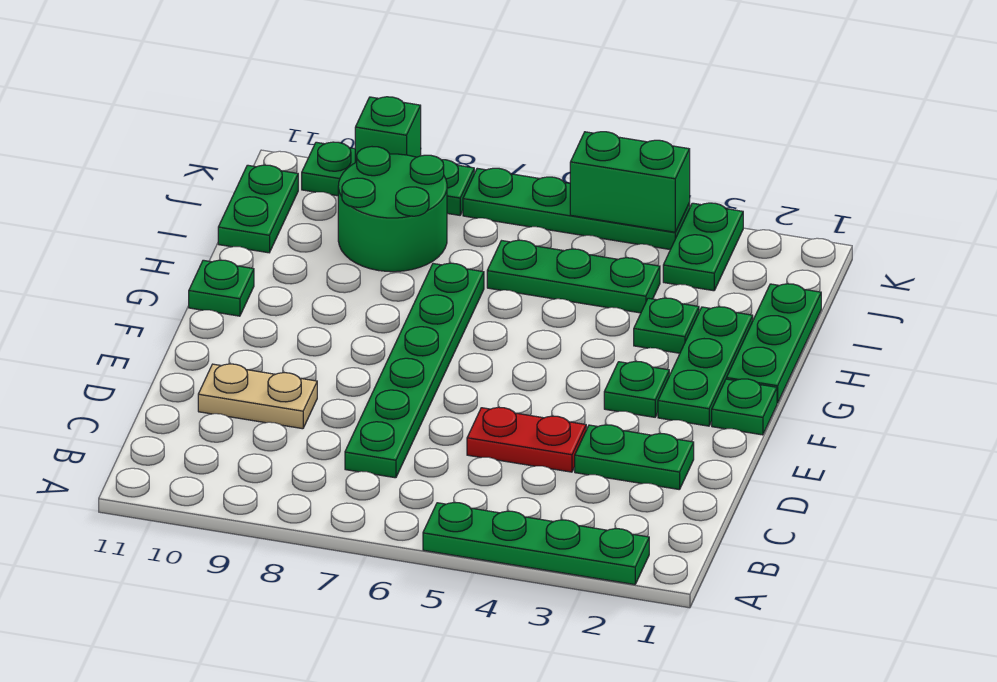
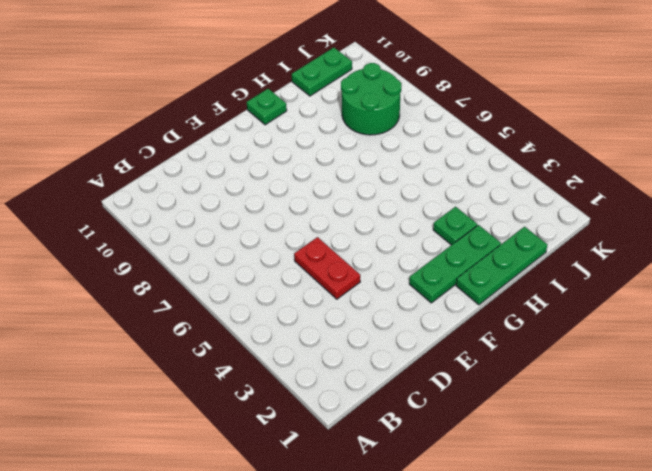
none -> green plate A2:A5 level 1
none -> green plate C7:H7 level 1
none -> green plate D2:D3 level 1

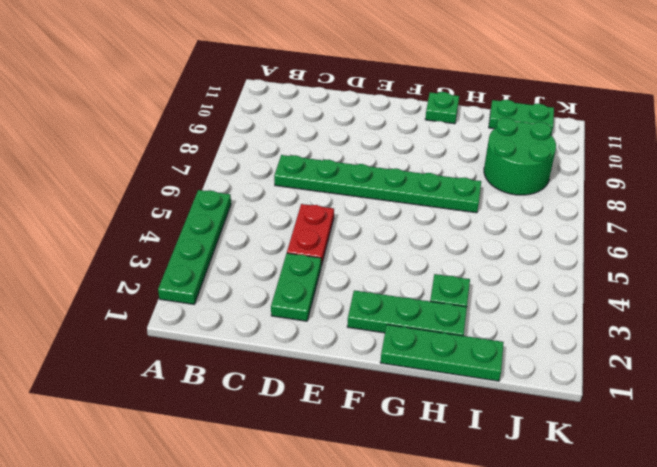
none -> tan plate D9:D10 level 1
none -> green plate F1 level 1
none -> green plate F3 level 1

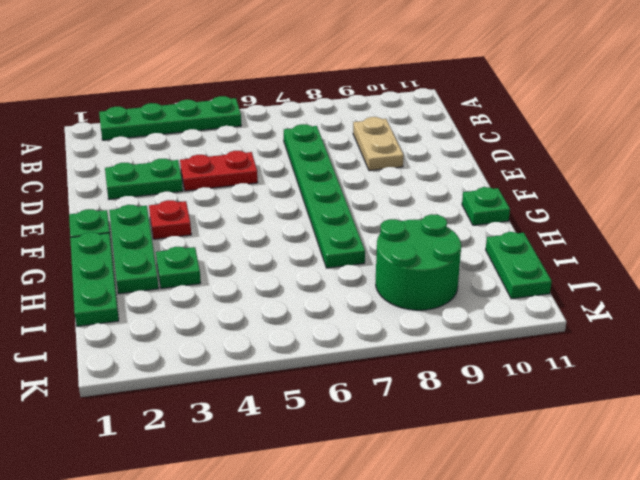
tan plate C9:D9 level 1 -> tan plate D9:D10 level 1
red plate F3 level 1 -> green plate F3 level 1
none -> green plate I4:I6 level 1
none -> green plate J3:K3 level 1
none -> green plate K4:K7 level 1

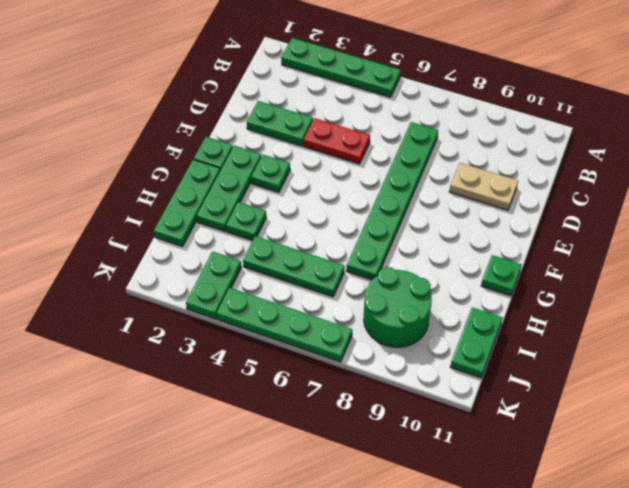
none -> green plate K8:K10 level 1
none -> green brick K4:K5 level 2
none -> green brick K9 level 2

